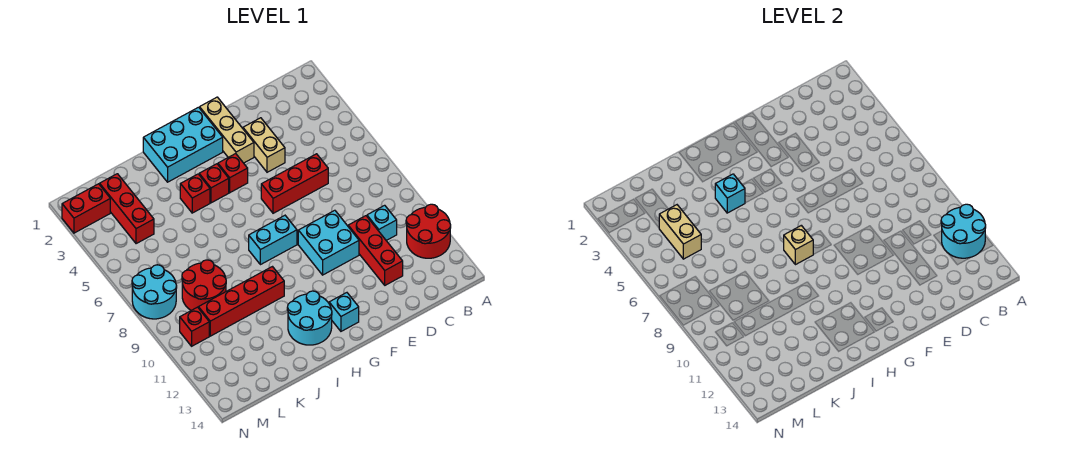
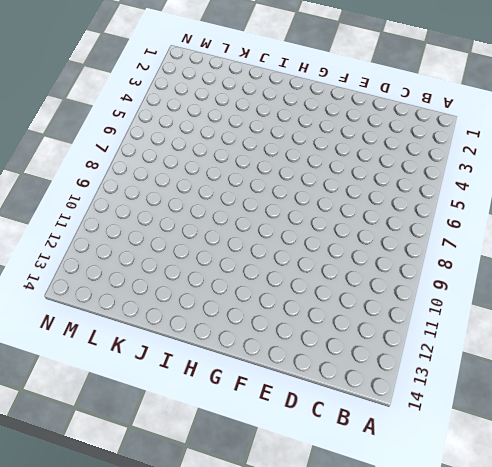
none -> red round brick A11:B12 level 1
none -> cyan brick C10 level 1
none -> red brick D6:F6 level 1

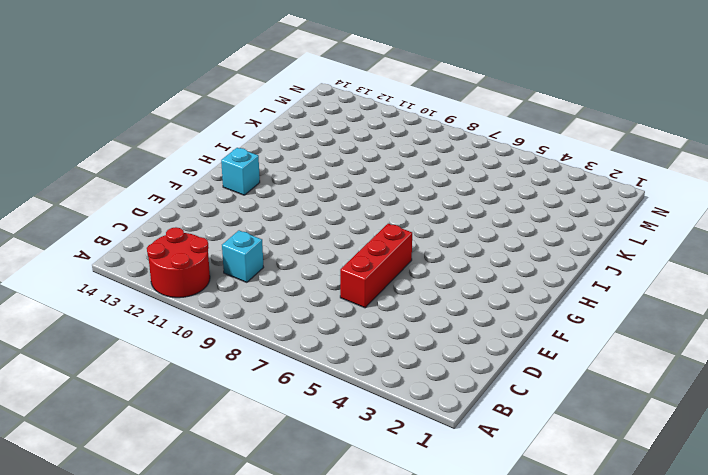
none -> red brick D10:D12 level 1
none -> tan brick E3:E4 level 1
none -> cyan brick E9:F10 level 1

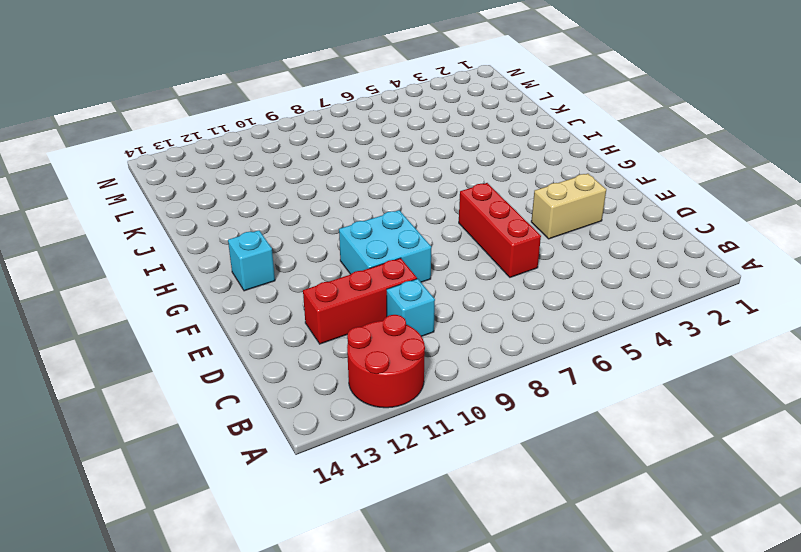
none -> tan brick F1:F3 level 1
none -> cyan brick G1:I2 level 1
none -> red brick G4 level 1

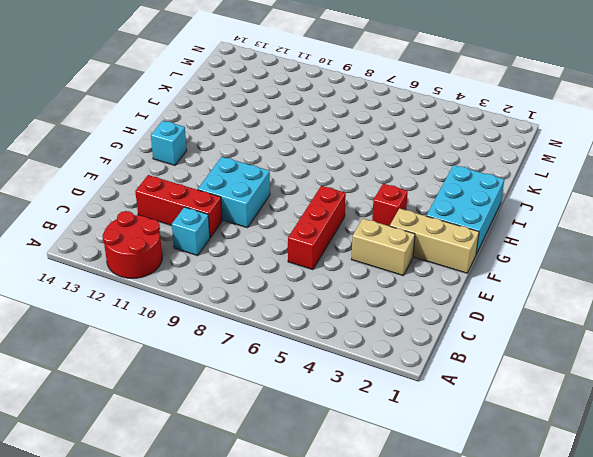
none -> cyan brick G8:H8 level 1
none -> red brick H4 level 1
none -> cyan round brick H12:I13 level 1

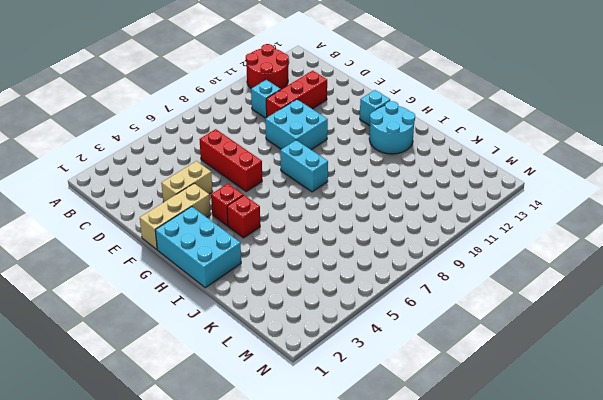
none -> red brick I4 level 1
none -> red brick I10:L10 level 1
none -> red round brick K8:L9 level 1

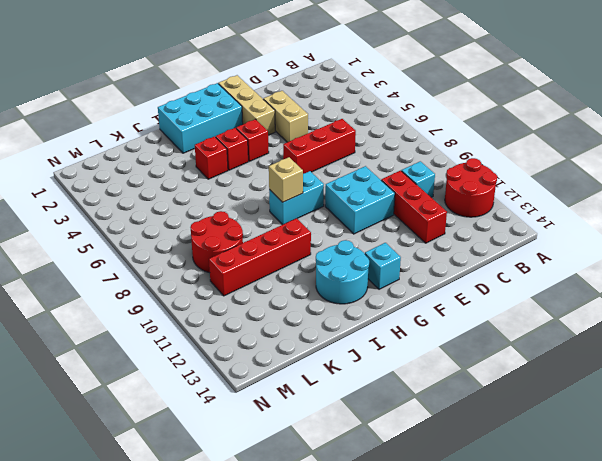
none -> red brick L2:L4 level 1
none -> red brick M2:N2 level 1
none -> cyan round brick M7:N8 level 1

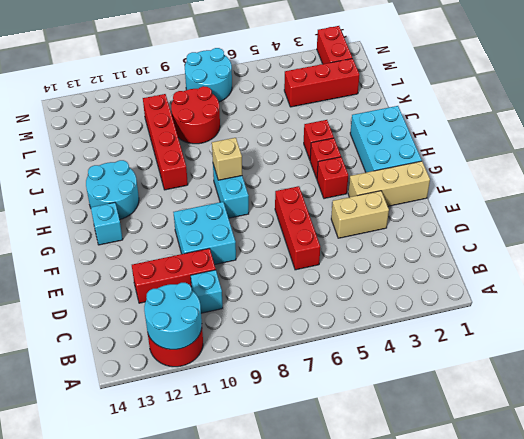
none -> red brick M10 level 1
none -> cyan brick I4 level 2
none -> tan brick L4:L5 level 2

